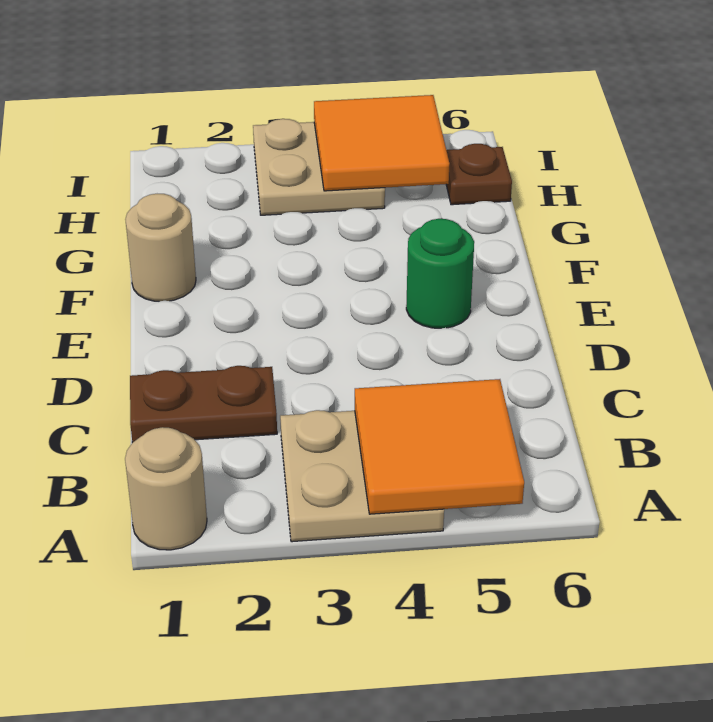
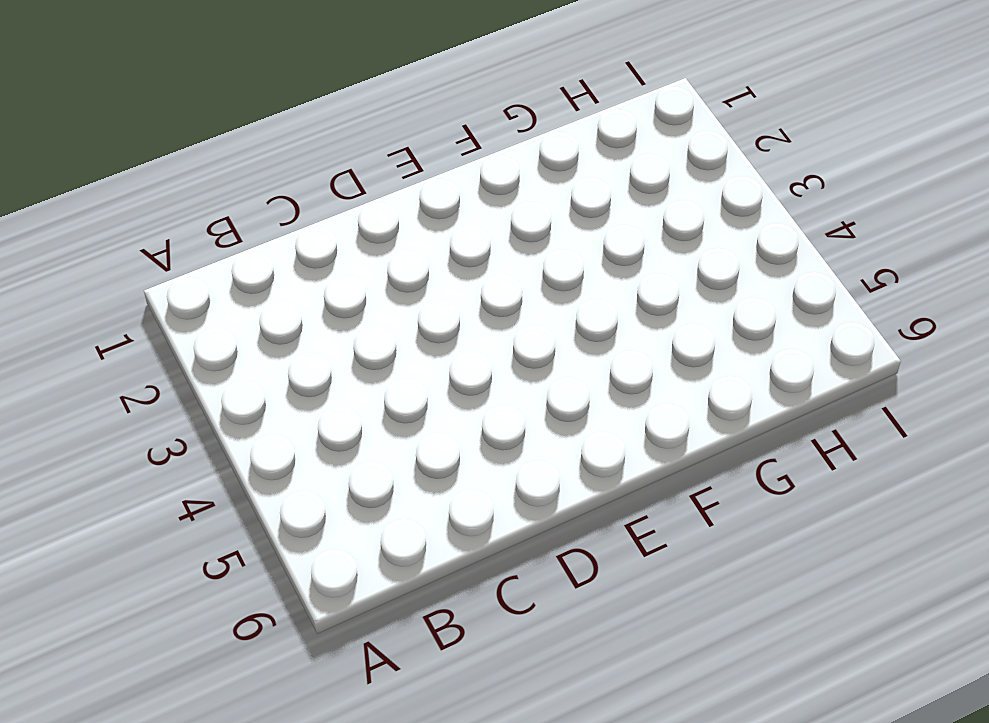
none -> tan round brick A1 level 1
none -> tan plate A3:B4 level 1

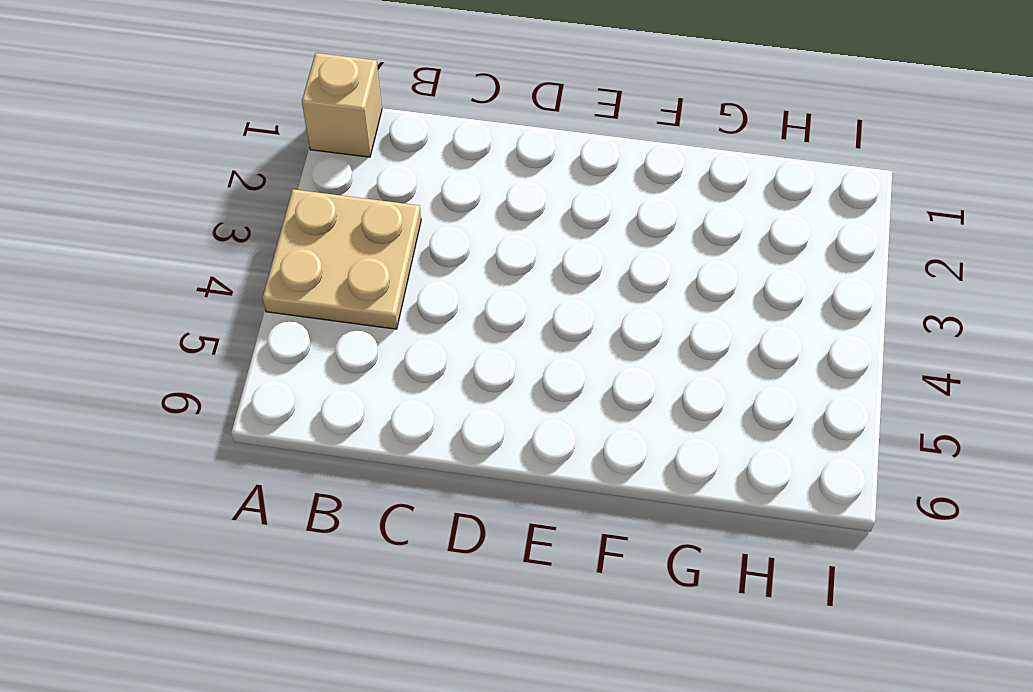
tan brick A1 level 1 -> tan round brick A1 level 1
none -> brown plate C1:C2 level 1
none -> green round brick E5 level 1

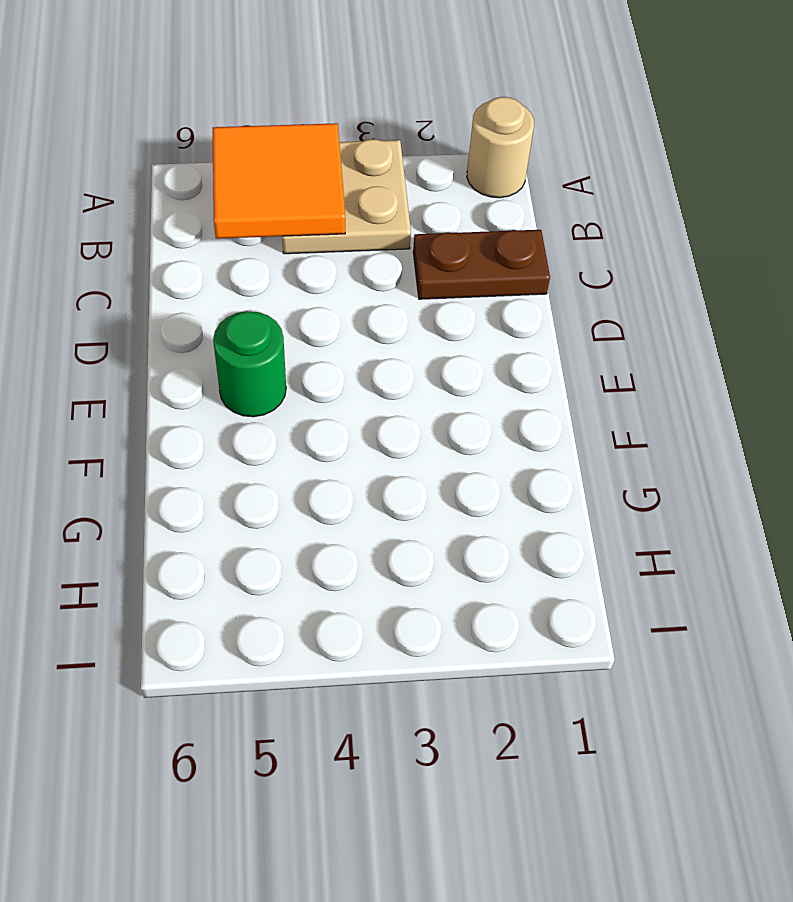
none -> tan round brick F1 level 1
none -> tan plate H3:I4 level 1

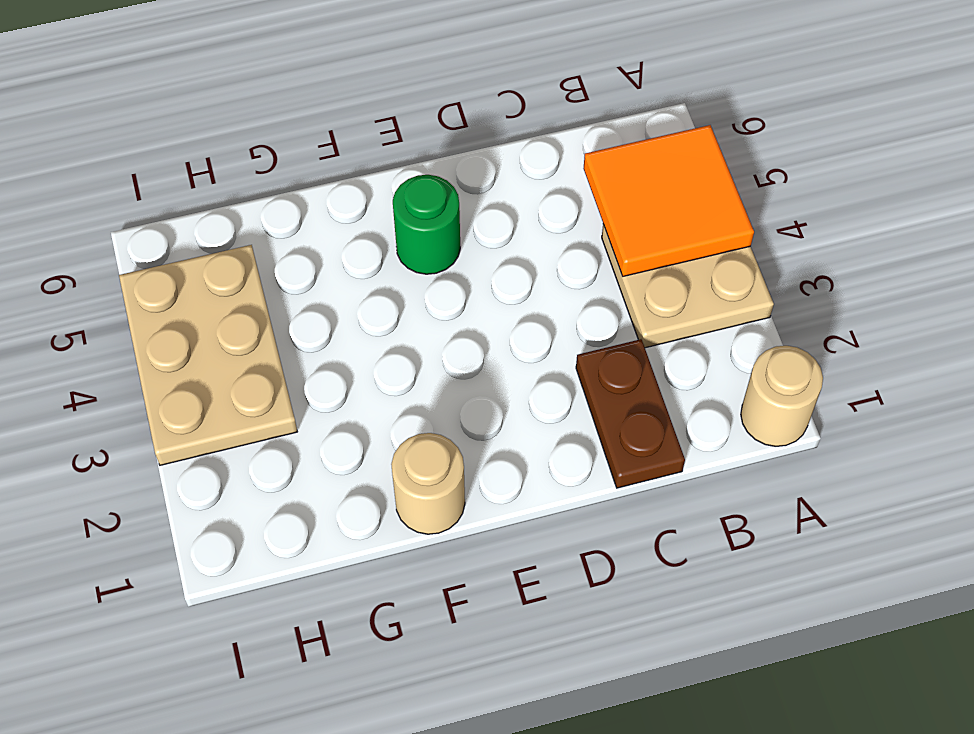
tan plate H3:I5 level 1 -> tan plate H3:I4 level 1
none -> brown plate H6 level 1
none -> orange tile H4:I5 level 2

